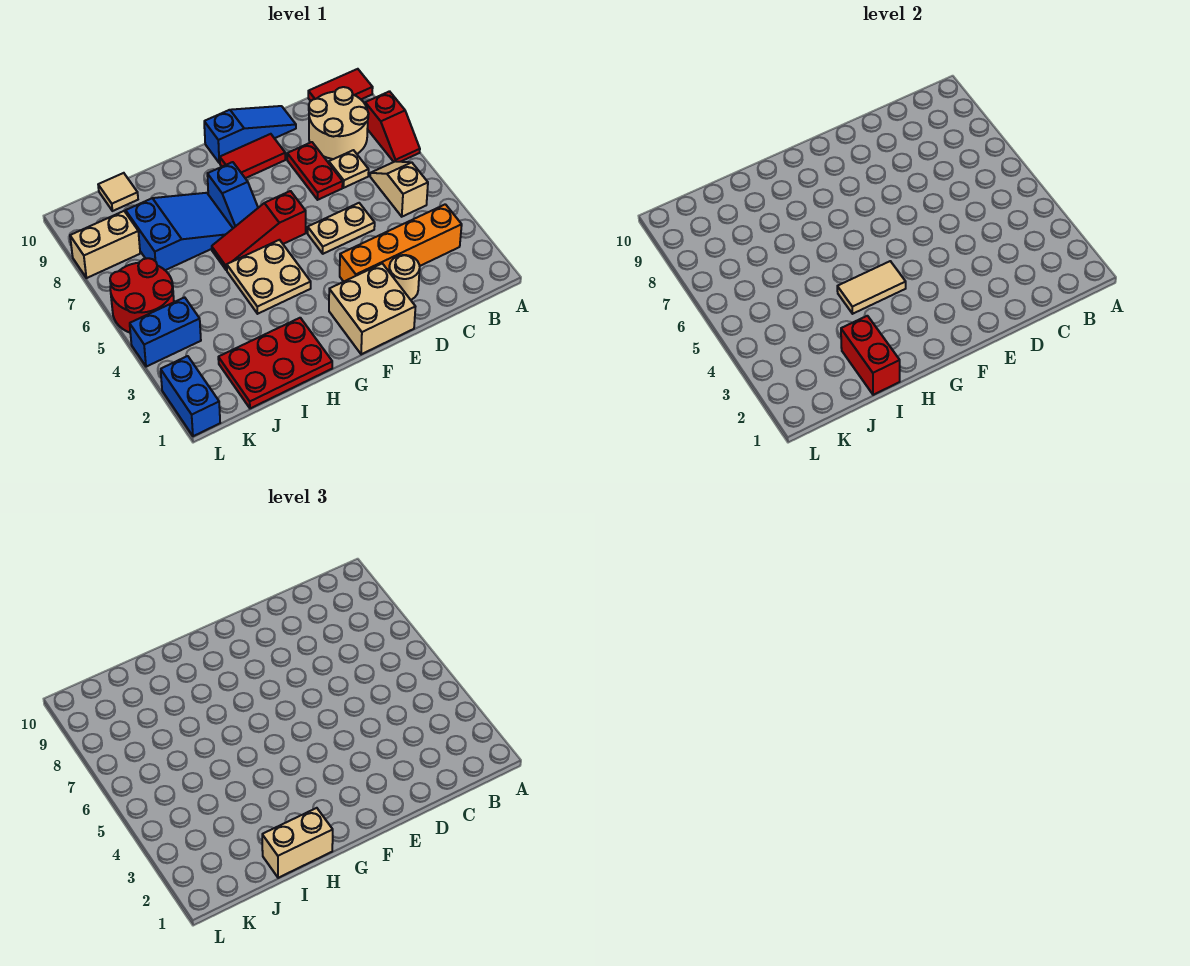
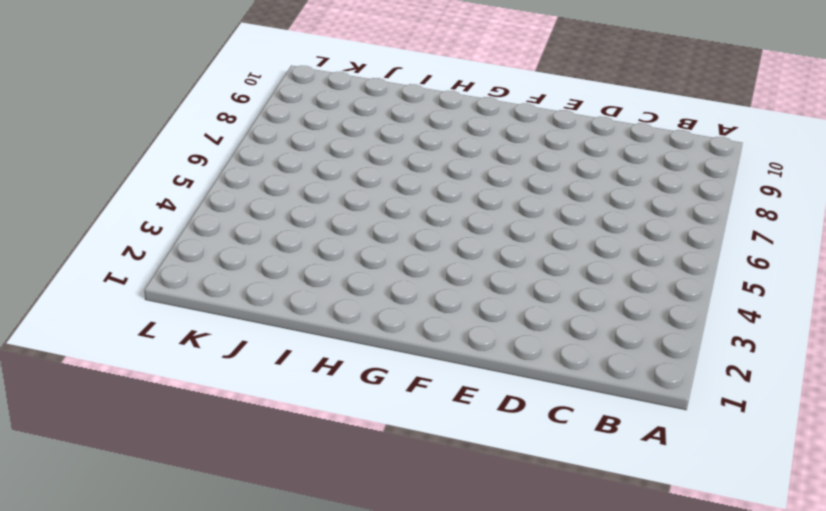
none -> red slope A7:A8 level 1 top 8
none -> red tile A10:B10 level 1
none -> orange brick B3:E3 level 1

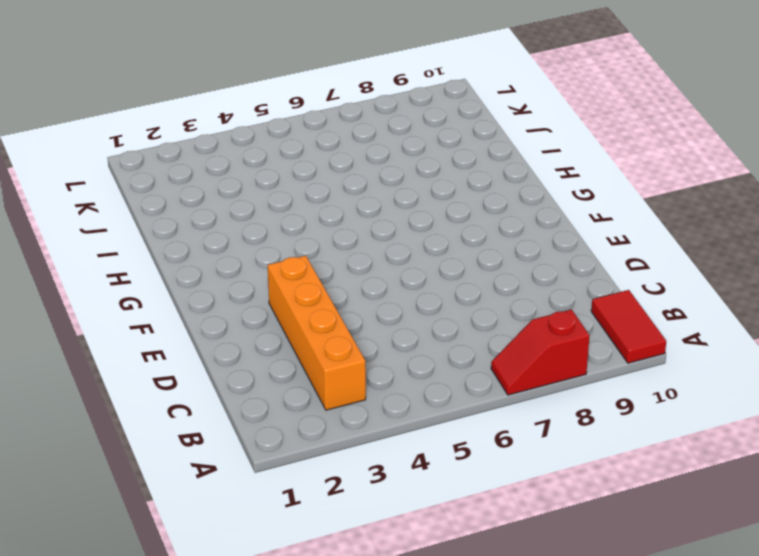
none -> tan slope B5:B6 level 1 top 5
none -> tan round brick B8:C9 level 1
none -> tan plate C7 level 1

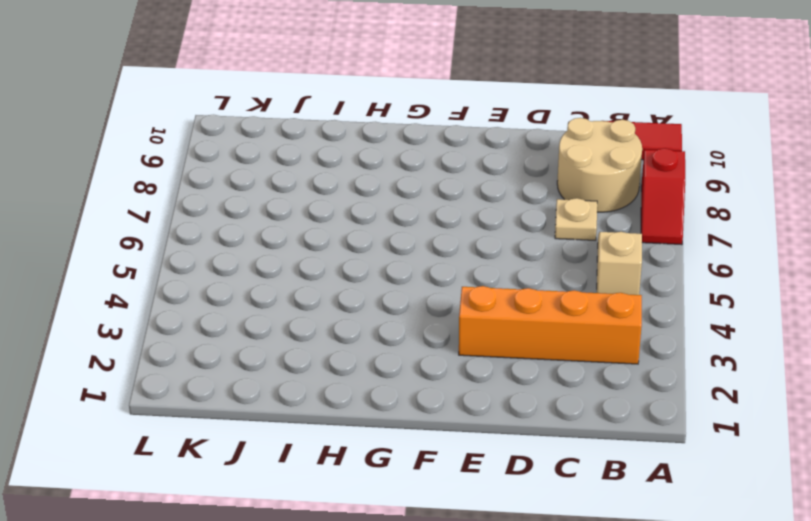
none -> tan round brick D2 level 1
none -> tan plate D5:E5 level 1
none -> red plate D7:D8 level 1

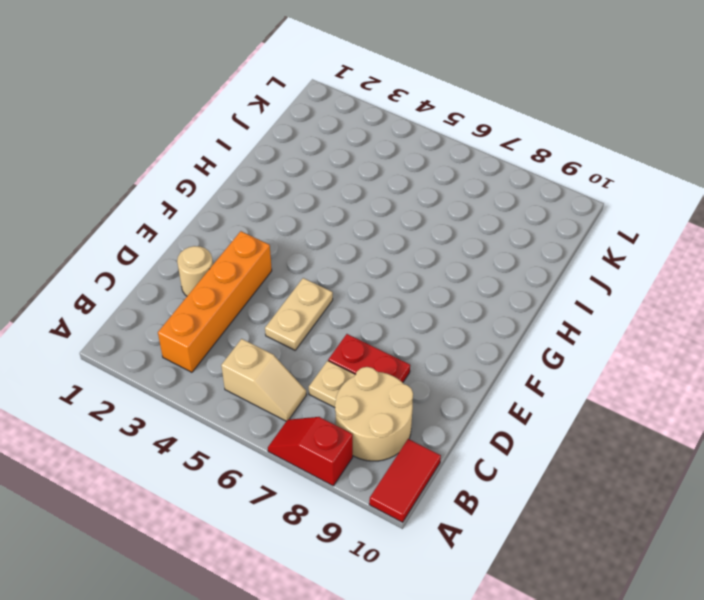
none -> blue slope D10:F10 level 1 top F
none -> tan brick E1:F2 level 1
none -> red tile E9:F9 level 1

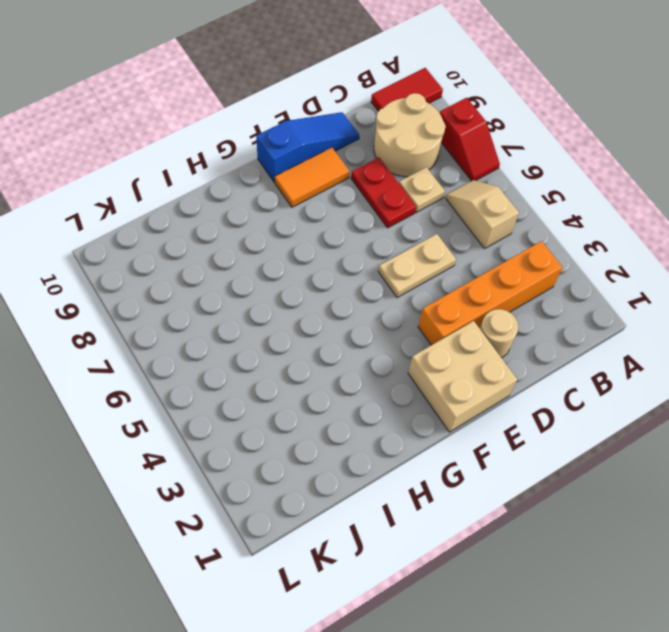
orange tile E9:F9 level 1 -> red tile E9:F9 level 1
none -> red slope F6:H6 level 1 top F
none -> tan plate G4:H5 level 1
none -> blue slope G7:G8 level 1 top 8

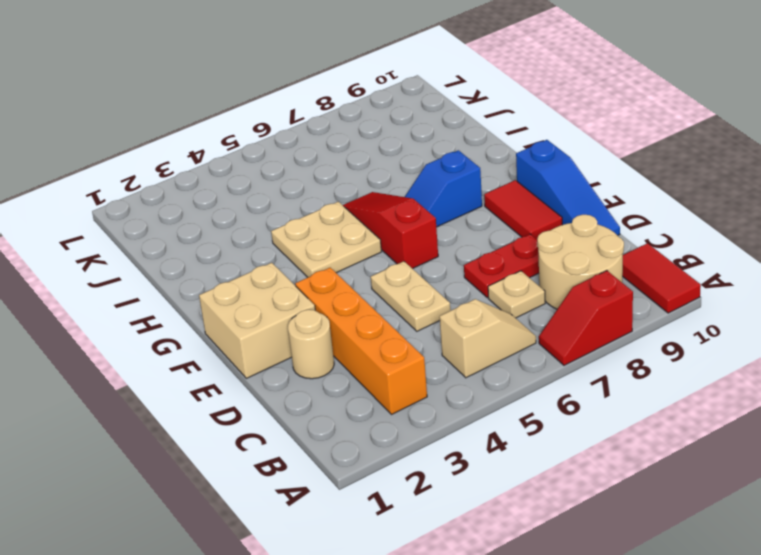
none -> red plate H1:J2 level 1
none -> blue slope H7:J8 level 1 top J
none -> tan tile J10 level 1

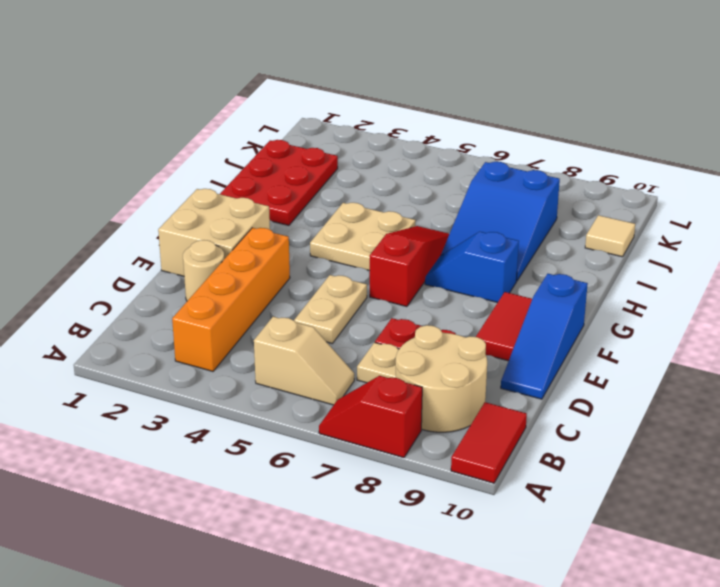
none -> blue brick K4:L4 level 1
none -> red round brick K5:L6 level 1
none -> tan brick K8:L8 level 1

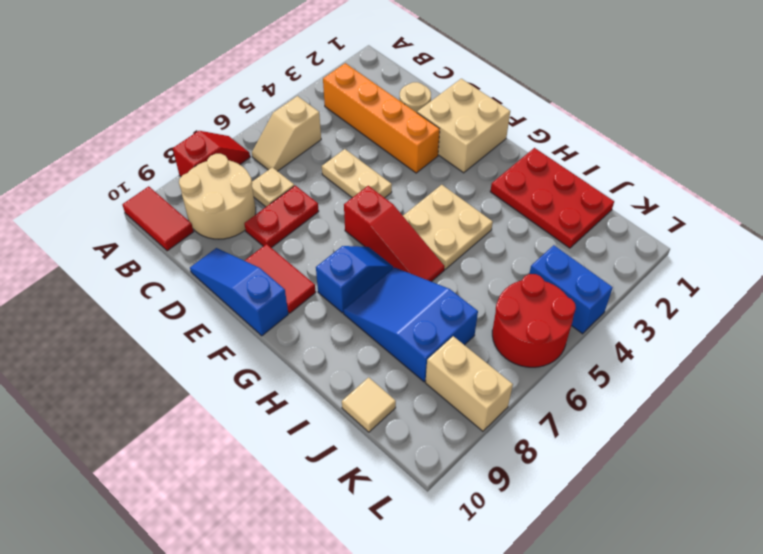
none -> blue brick L1:L2 level 1
none -> tan tile G4:H4 level 2
none -> red brick I1:I2 level 2

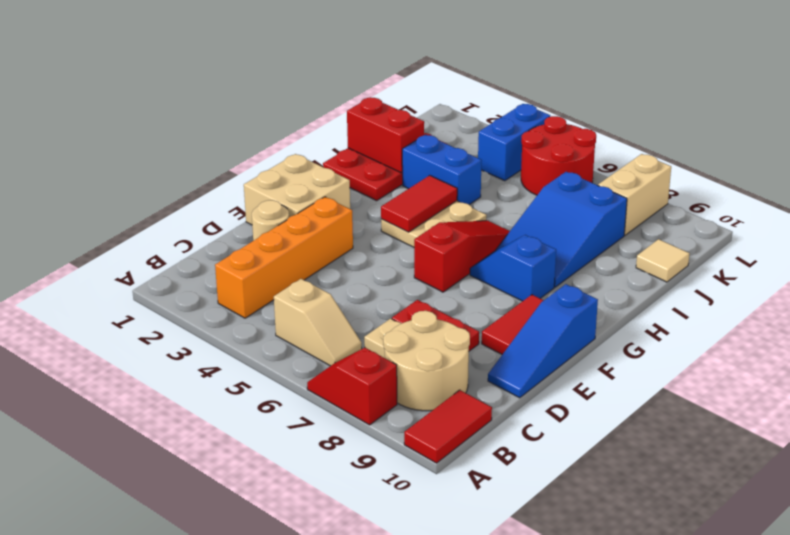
red tile G4:H4 level 2 -> tan tile G4:H4 level 2
blue brick I3:I4 level 1 -> blue brick L1:L2 level 1
none -> tan plate D5:E5 level 1
none -> tan brick H1:I1 level 3

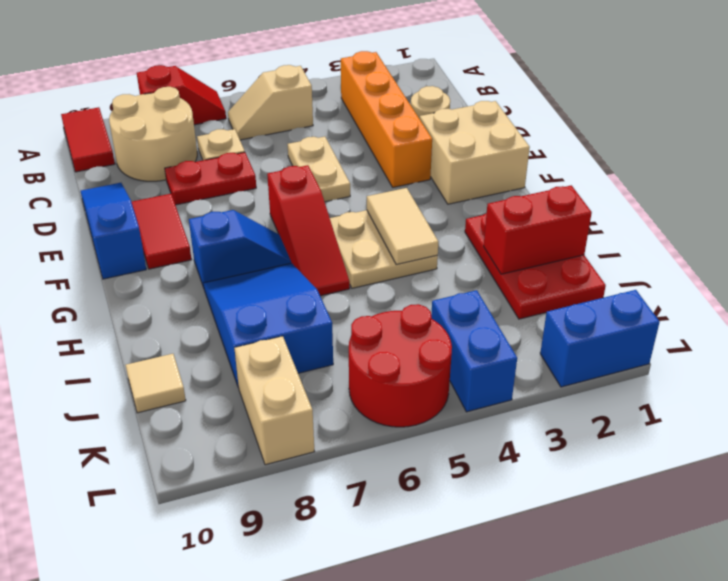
none -> tan brick H1:I1 level 3

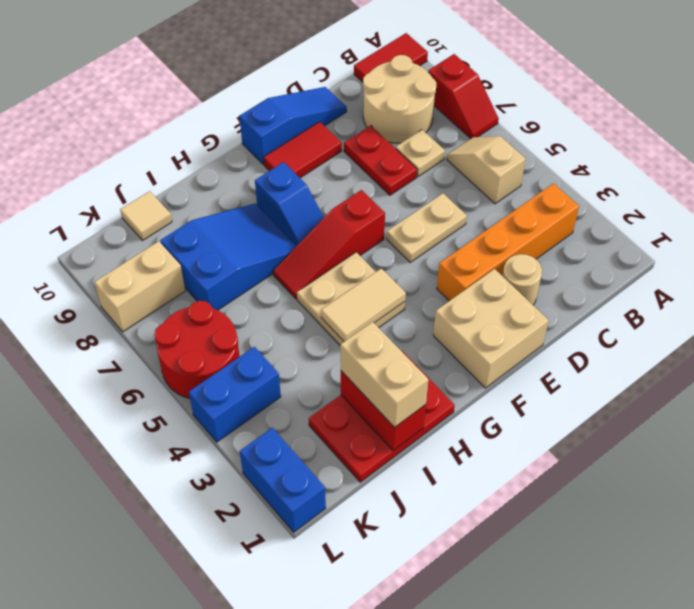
tan brick I1:I2 level 3 -> tan brick H1:I1 level 3

